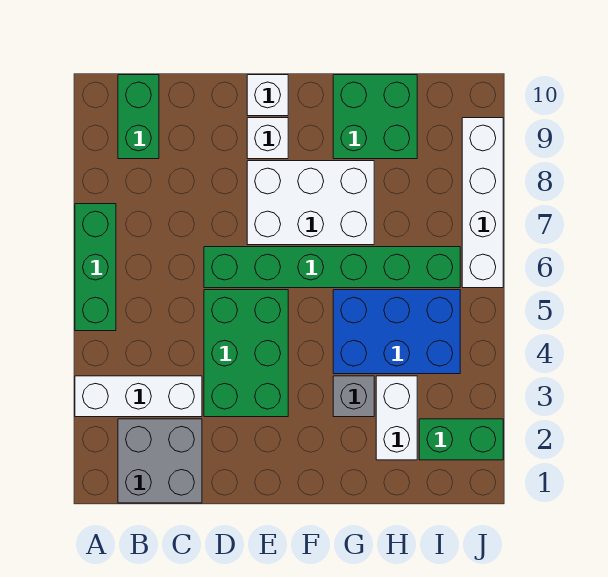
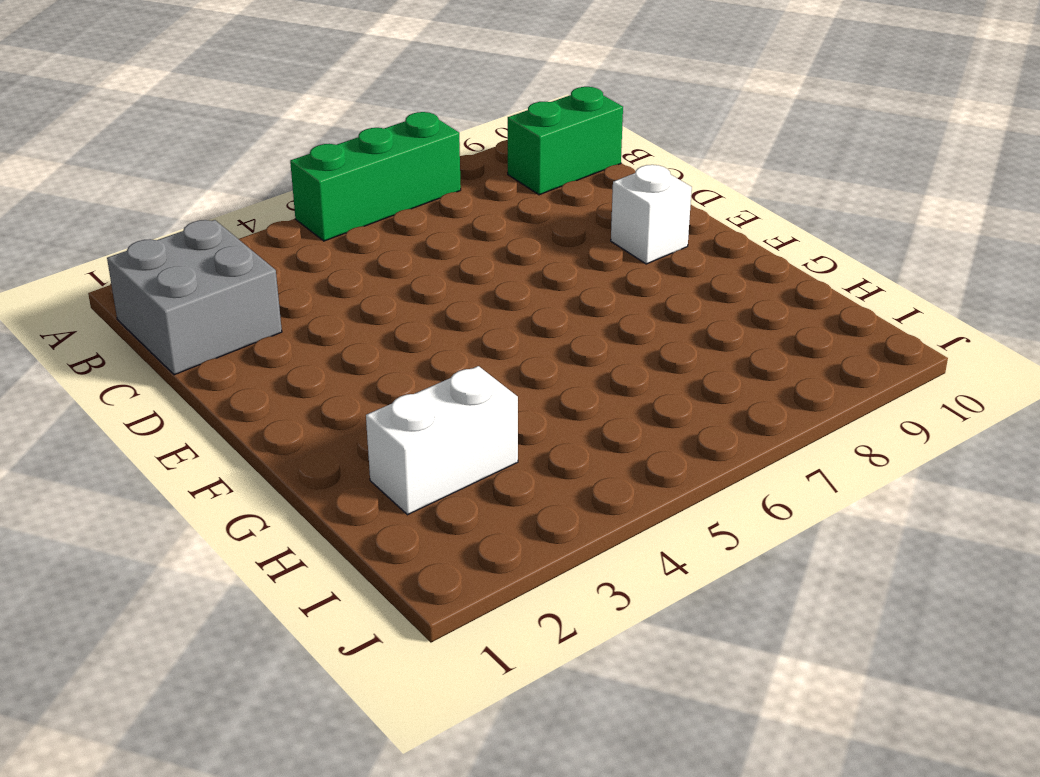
none -> white brick A3:C3 level 1
none -> green brick D3:E5 level 1
none -> green brick D6:I6 level 1

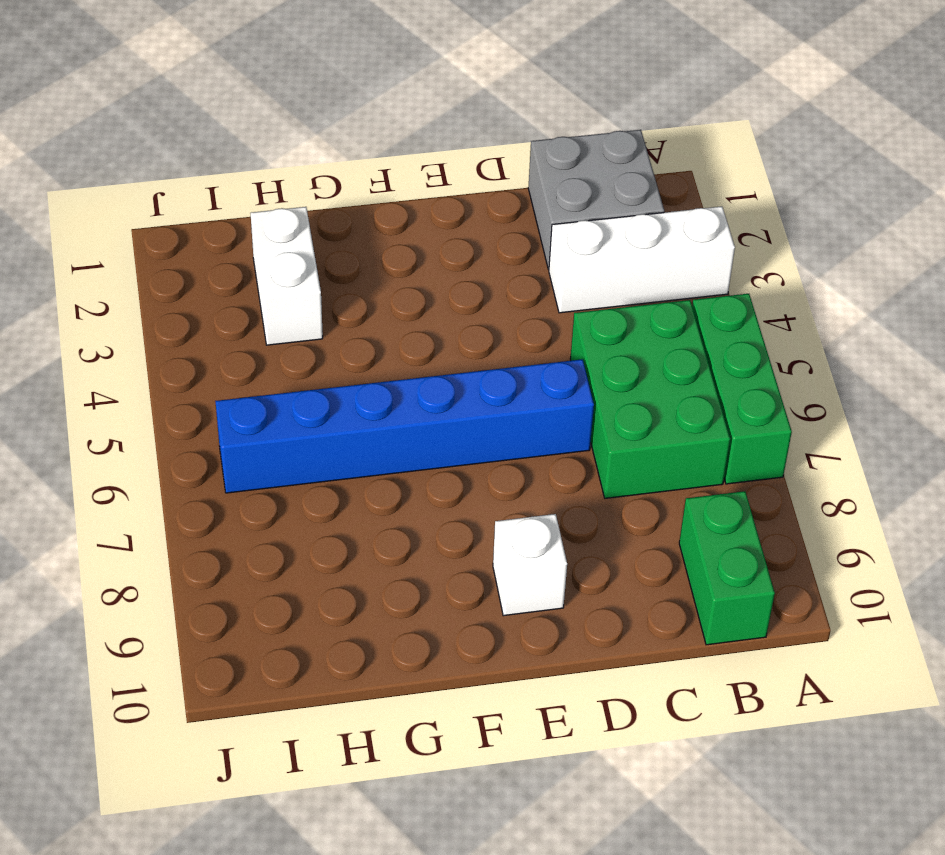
green brick B5:C7 level 1 -> green brick D3:E5 level 1
blue brick D6:I6 level 1 -> green brick D6:I6 level 1
none -> white brick E7:G8 level 1
none -> white brick E10 level 1
none -> grey brick G3 level 1

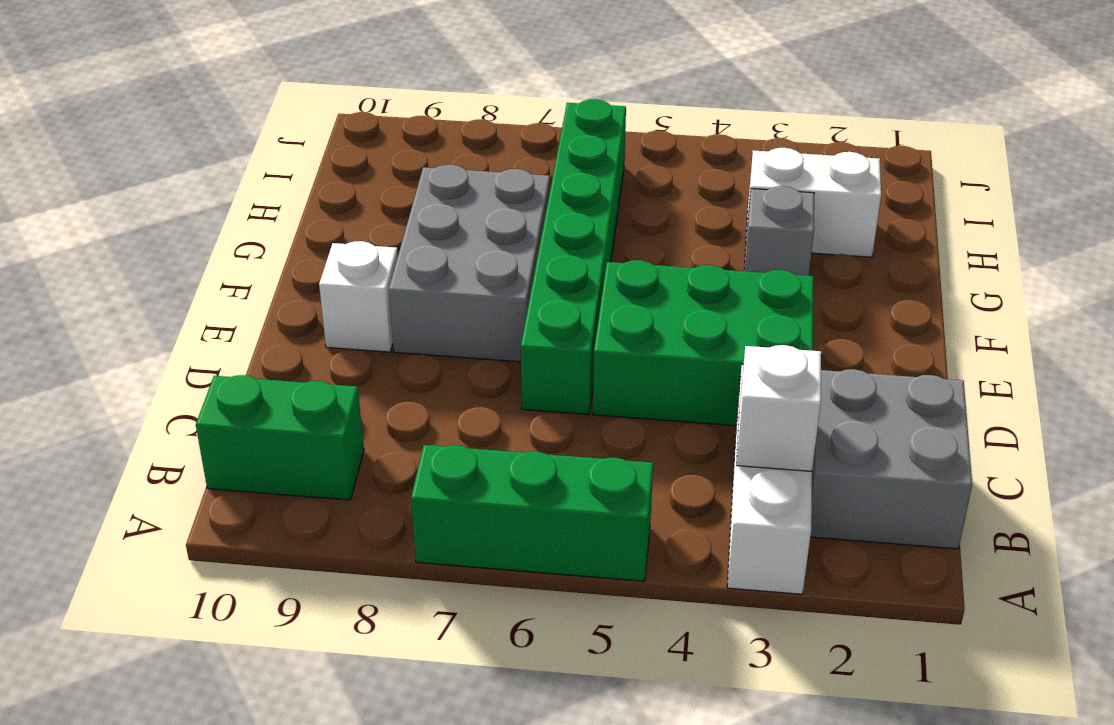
white brick B3 level 2 -> white brick E10 level 1
grey brick E7:G8 level 1 -> white brick E7:G8 level 1
none -> blue brick G4:I5 level 1
none -> green brick G9:H10 level 1
none -> green brick I2:J2 level 1

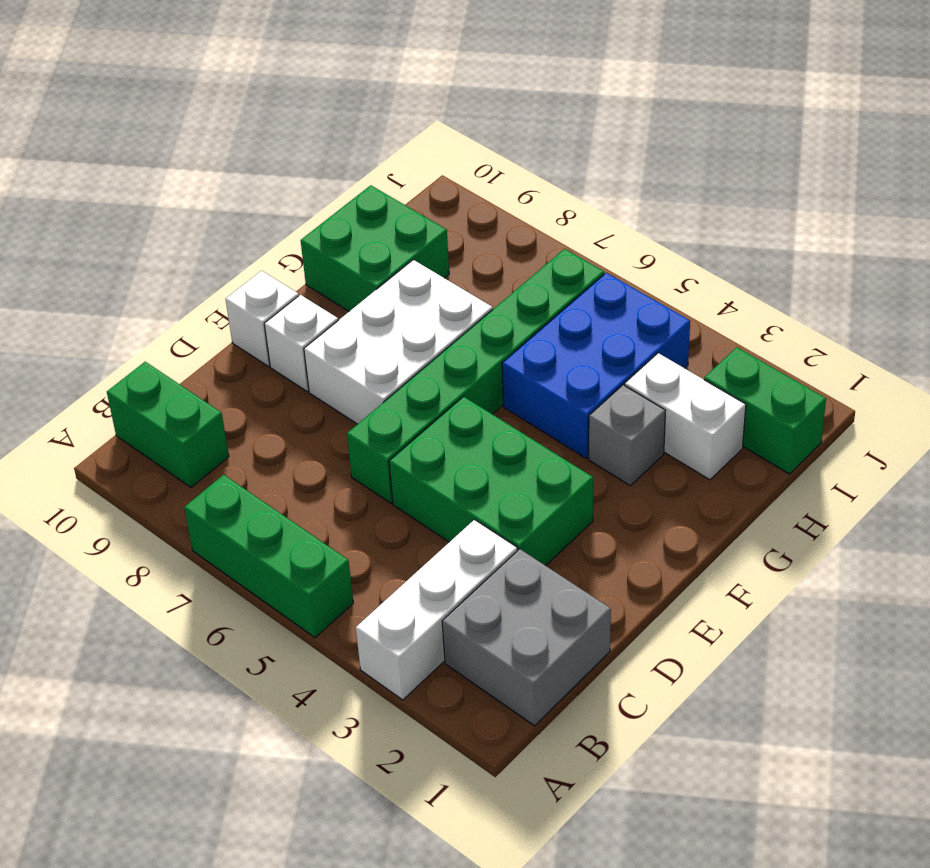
green brick I1:I2 level 1 -> green brick I2:J2 level 1
none -> white brick J6:J9 level 1

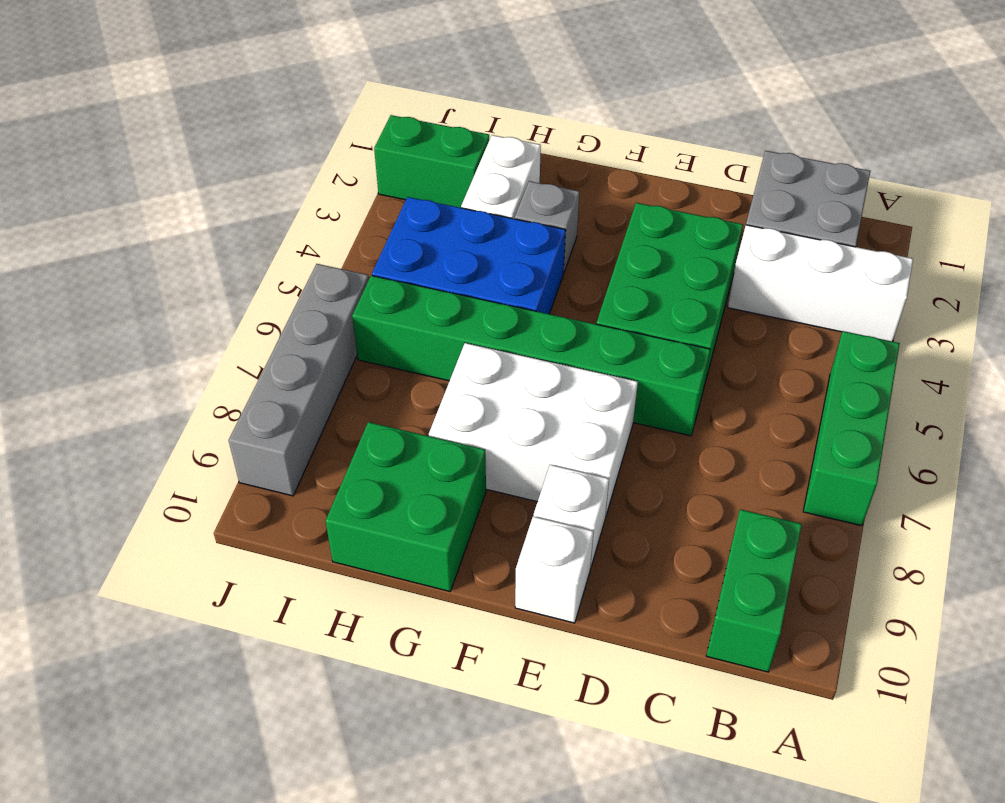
grey brick J6:J9 level 1 -> white brick J6:J9 level 1

